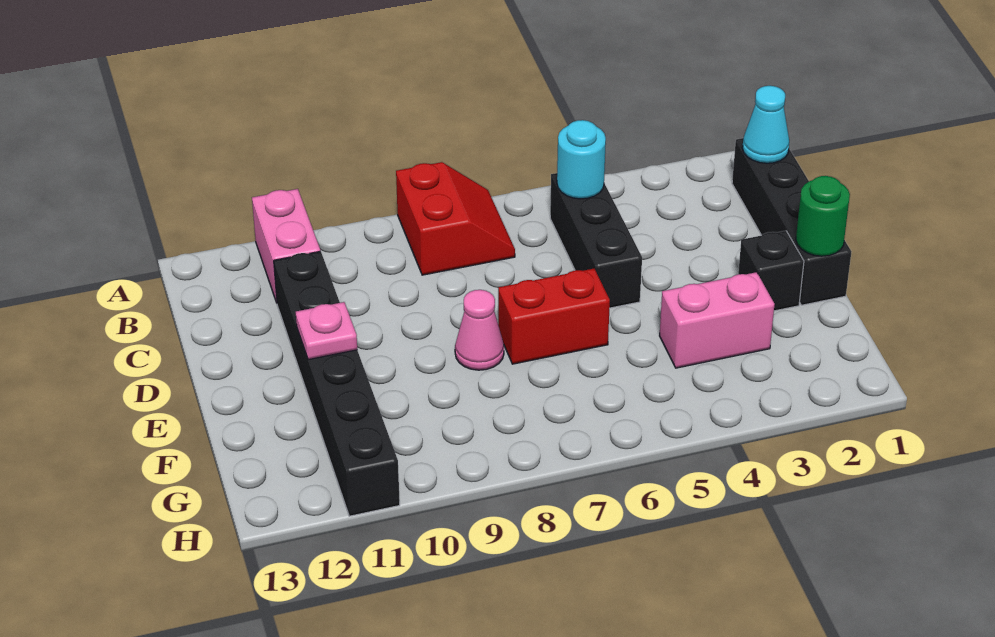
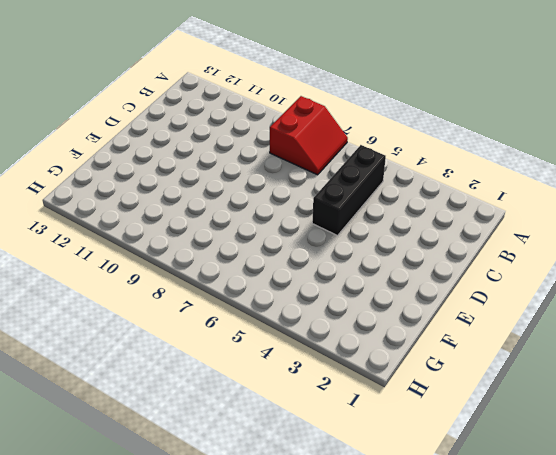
none -> pink brick A11:B11 level 1
none -> black brick B1:E1 level 1
none -> black brick C11:H11 level 1

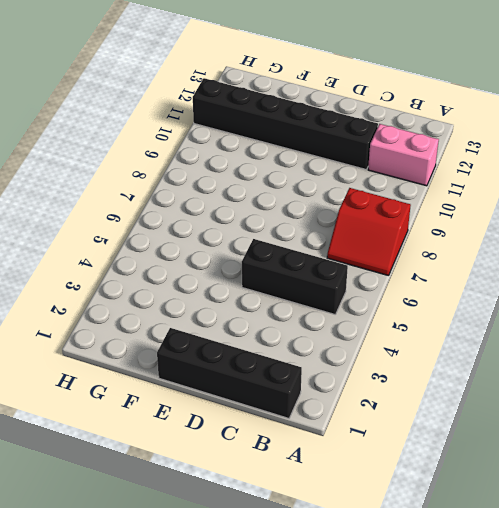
none -> black brick E2 level 1
none -> red brick E6:E7 level 1
none -> pink cone E8 level 1

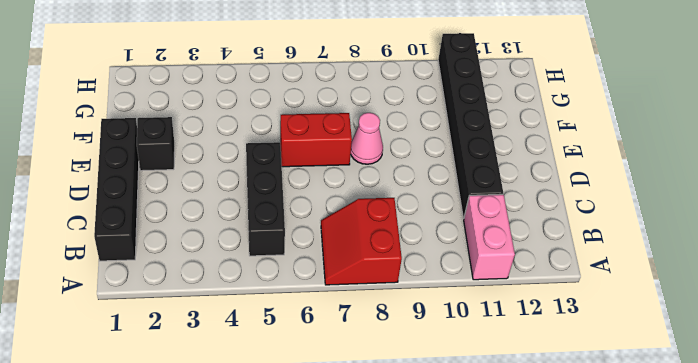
none -> pink brick F3:F4 level 1
none -> cyan cone B1 level 2
none -> cyan round brick B5 level 2

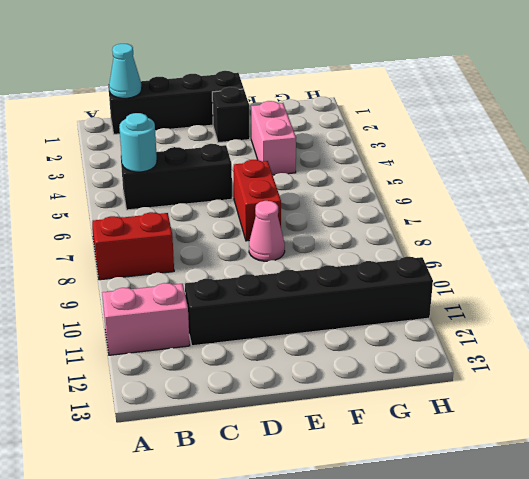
none -> green round brick E1 level 2
none -> pink plate E11 level 2

